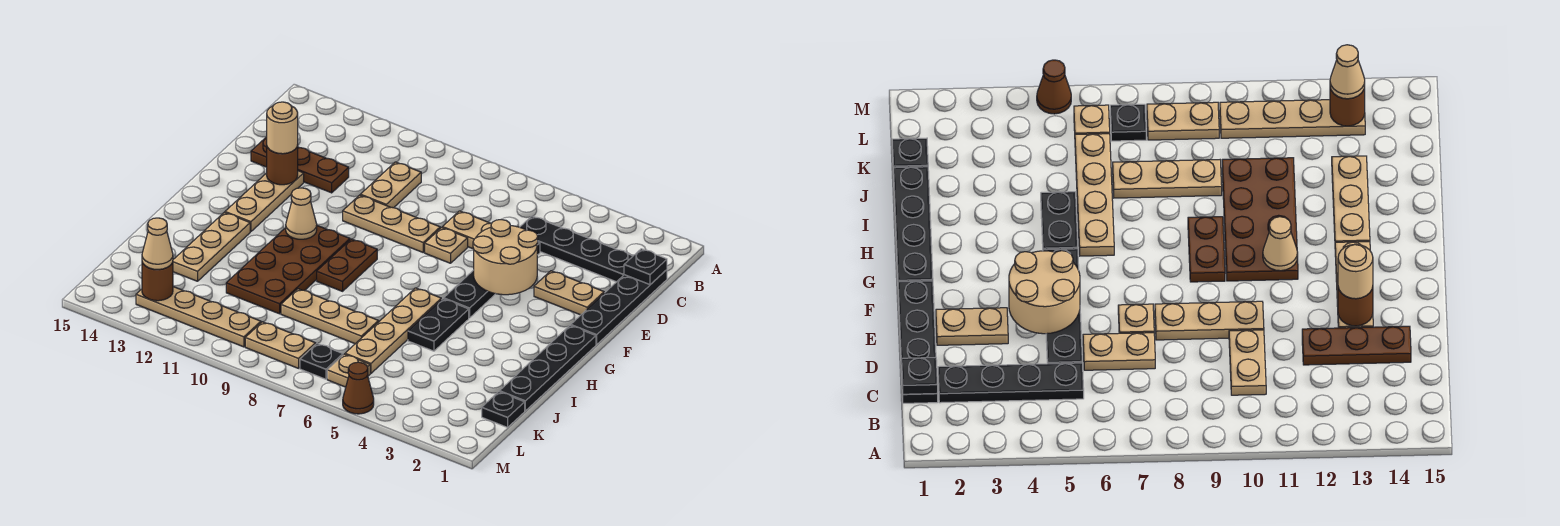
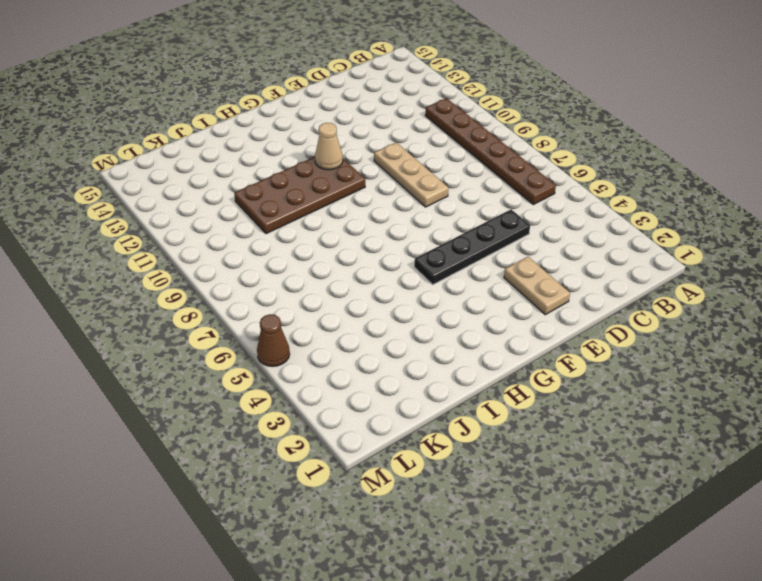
brown plate B6:B11 level 1 -> none
none -> black plate C1:F1 level 1
none -> black plate C2:C5 level 1
none -> tan plate C10:D10 level 1
none -> tan plate D6:D7 level 1

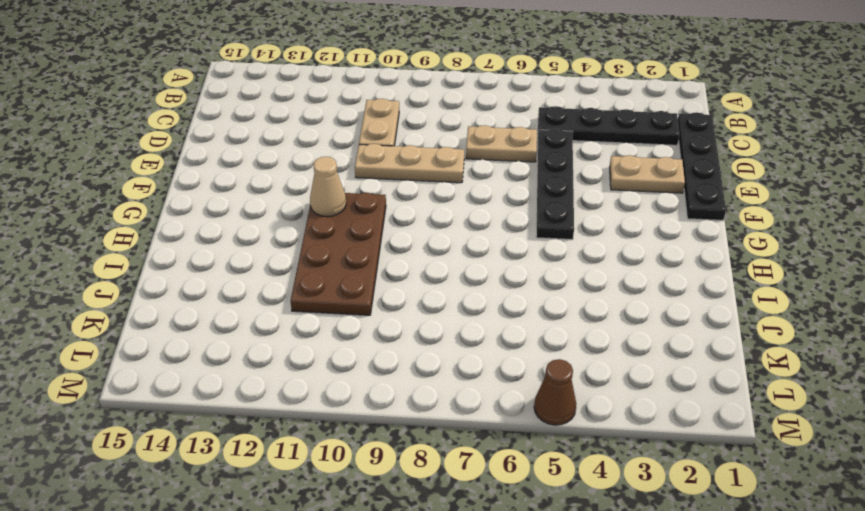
none -> brown plate D12:D14 level 1
none -> tan plate E7 level 1
none -> tan plate E13:G13 level 1
none -> black plate G1:J1 level 1

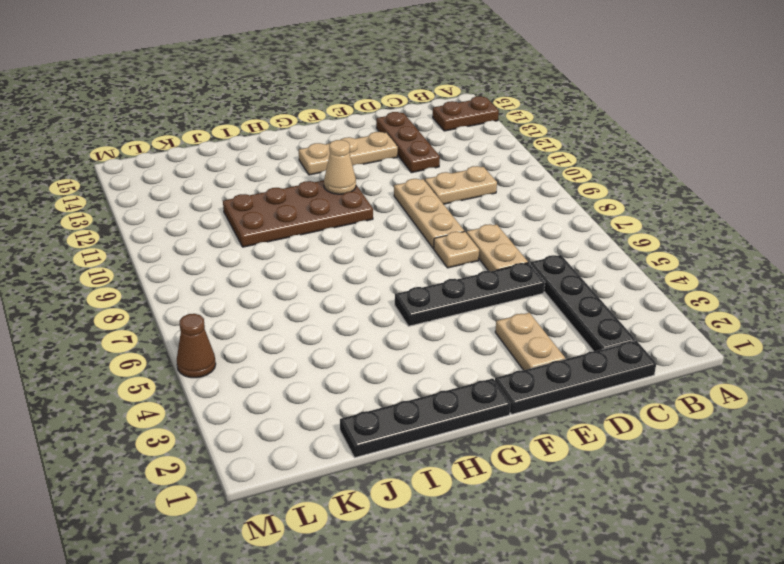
brown plate A14:B14 level 1 -> brown plate G9:H9 level 1
none -> black plate H5:I5 level 1
none -> tan plate H6:K6 level 1
none -> tan plate H13:J13 level 1
none -> tan plate J7:J9 level 1

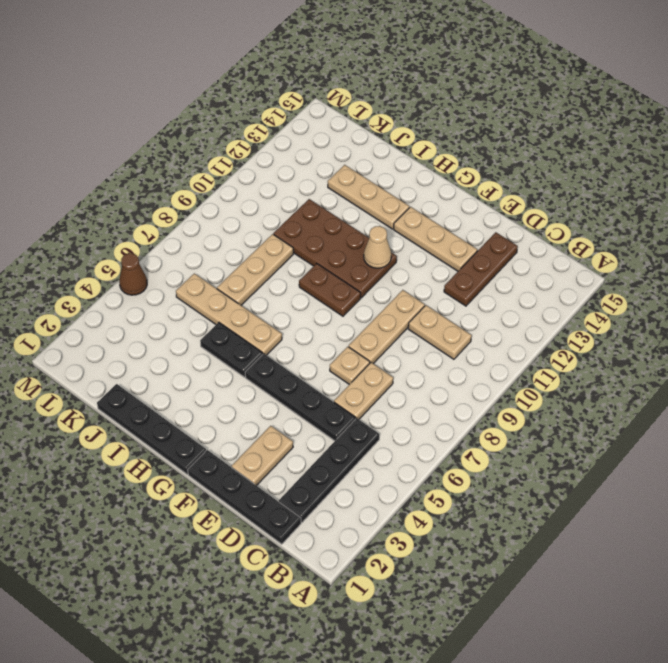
none -> black plate K1 level 1
none -> tan plate L6 level 1
none -> black plate L7 level 1
none -> tan plate L8:L9 level 1

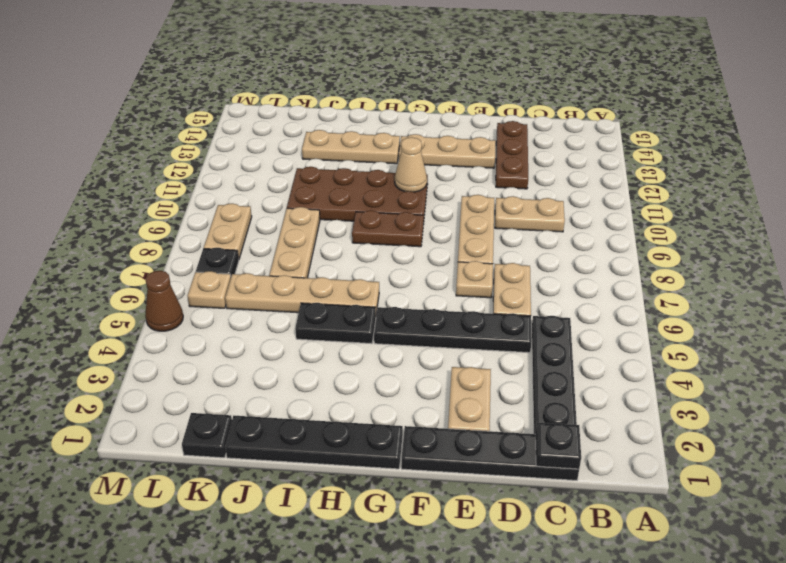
none -> tan plate L10:L13 level 1
none -> tan round brick E4:F5 level 2
none -> brown round brick E13 level 2
none -> brown round brick L13 level 2

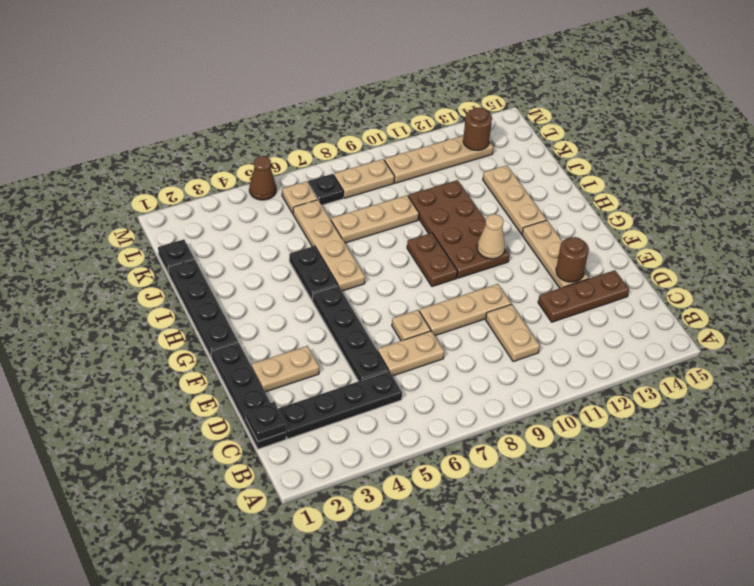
none -> tan round brick E4:F5 level 2
none -> tan round brick E13 level 3
none -> tan cone L13 level 3

